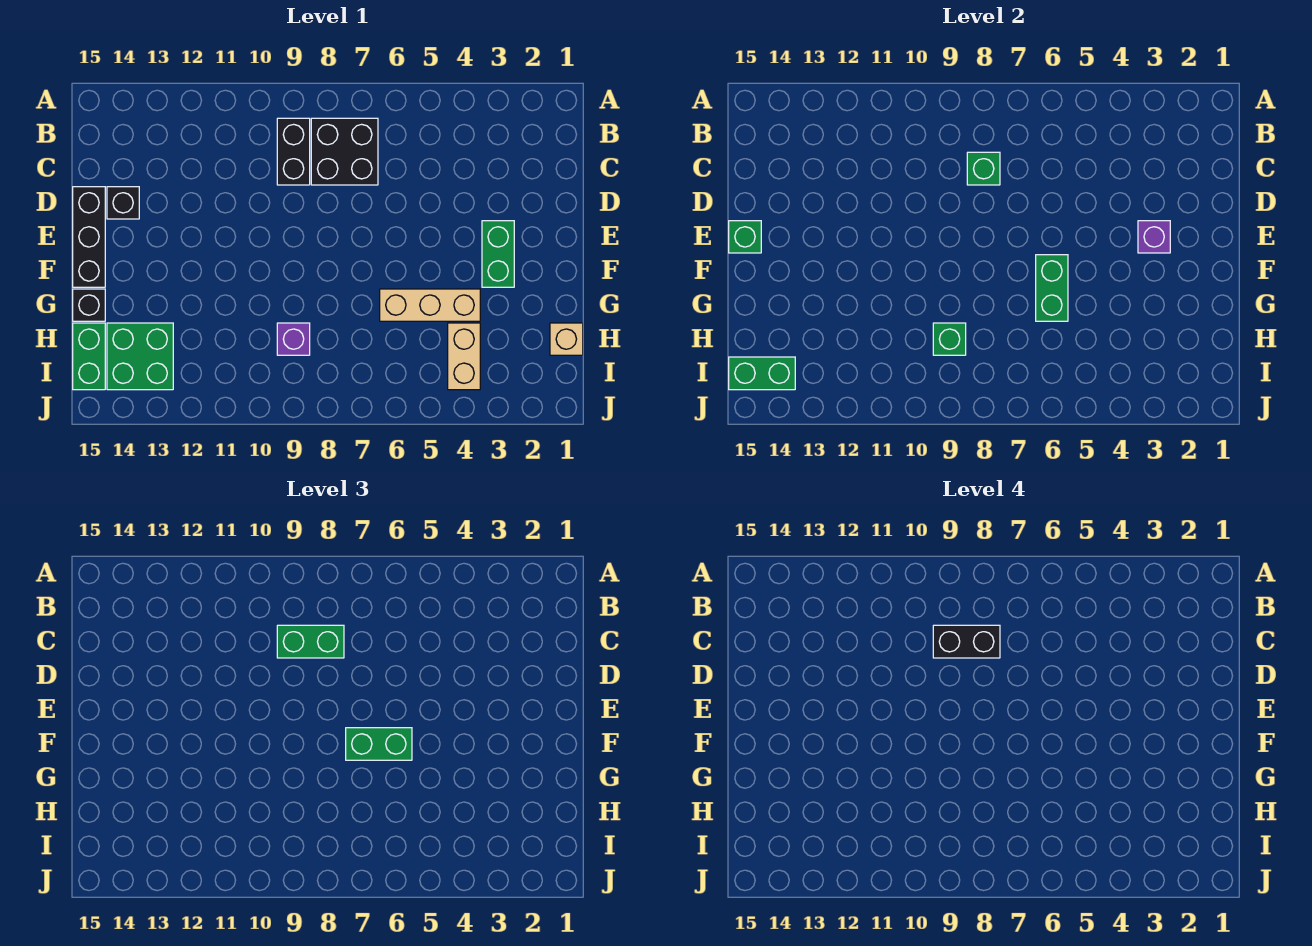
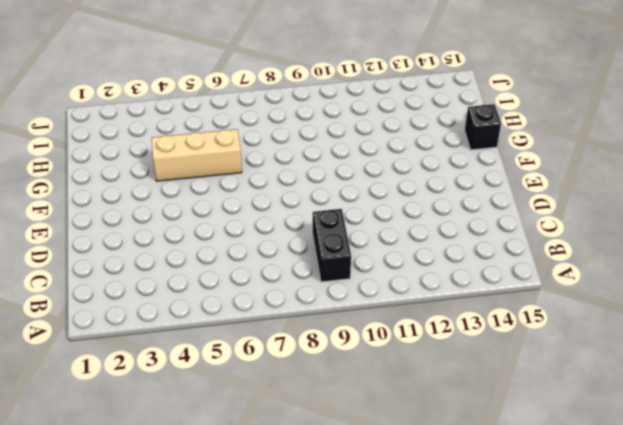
none -> black brick B7:C8 level 1
none -> black brick D14 level 1
none -> black brick D15:F15 level 1

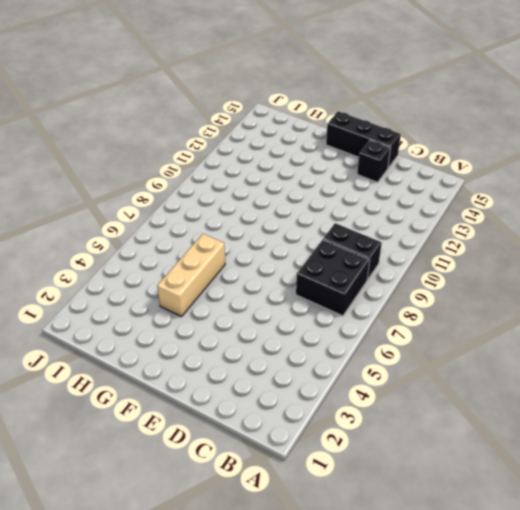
none -> green brick E3:F3 level 1
none -> black brick G15 level 1
none -> tan brick H1 level 1

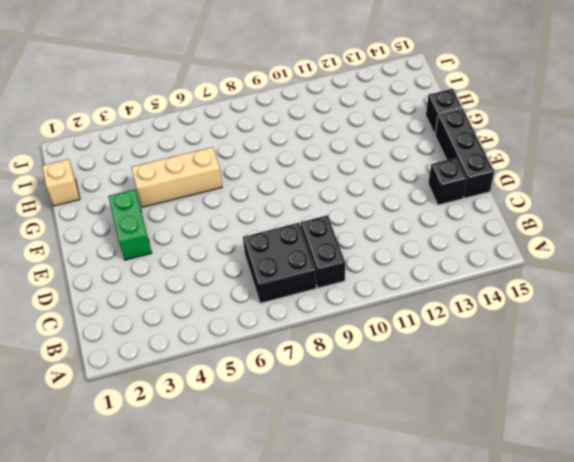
none -> tan brick H4:I4 level 1
none -> purple brick H9 level 1
none -> green brick H13:I14 level 1

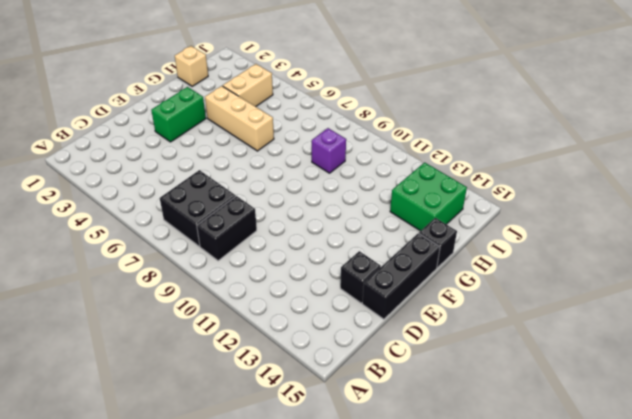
none -> green brick H15:I15 level 1
none -> green brick C8 level 2
none -> purple brick E3 level 2

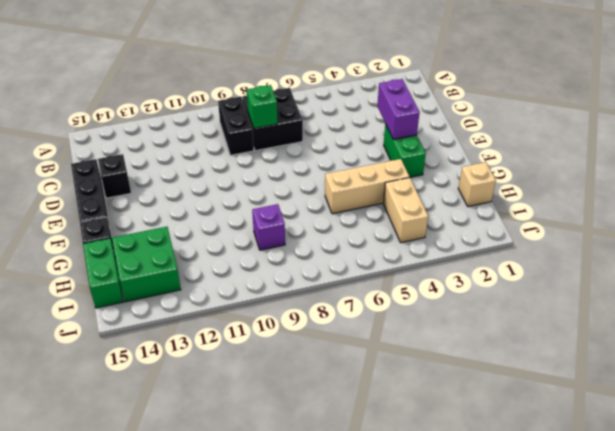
purple brick D3:E3 level 2 -> purple brick E3 level 2
none -> green brick E15 level 2
none -> green brick F6:G6 level 2
none -> green brick H9 level 2

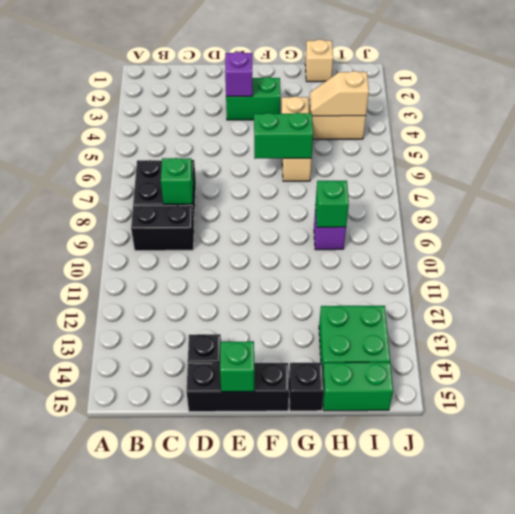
tan slope H4:I4 level 2 top I -> none
none -> green brick I14:I15 level 2
none -> green brick C8:C9 level 3
none -> green brick F6:F7 level 3

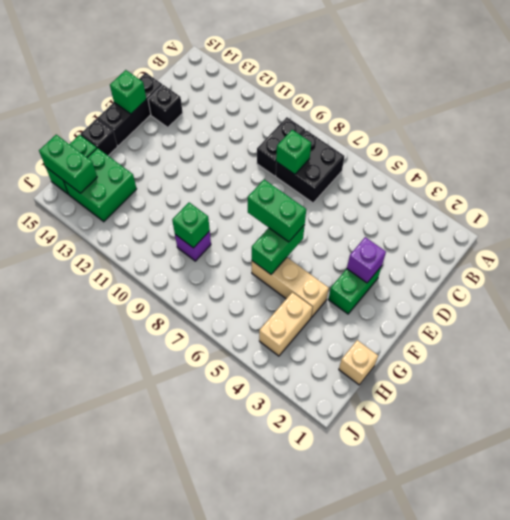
none -> green brick C8:C9 level 3
none -> black brick C8:C9 level 4

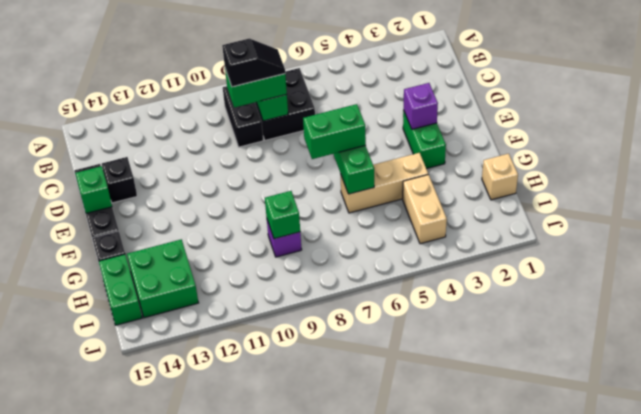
black slope C8:C9 level 4 top 9 -> black brick C8:C9 level 4
none -> green brick I14:I15 level 2

